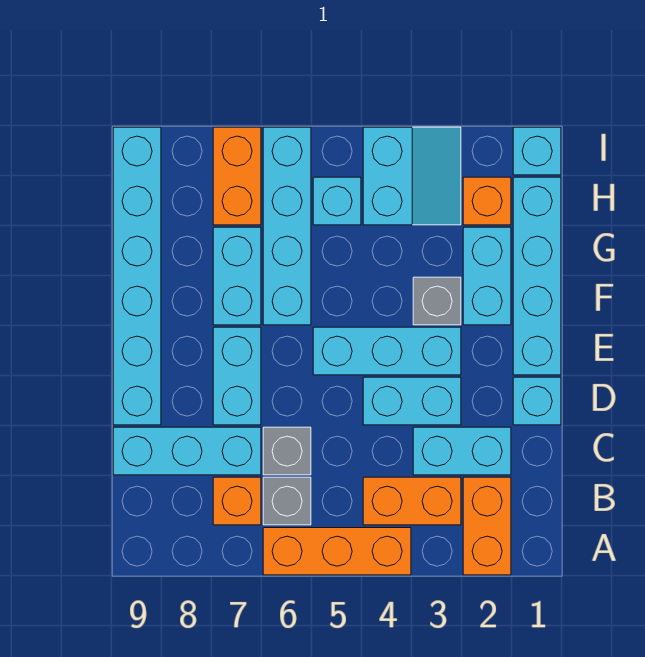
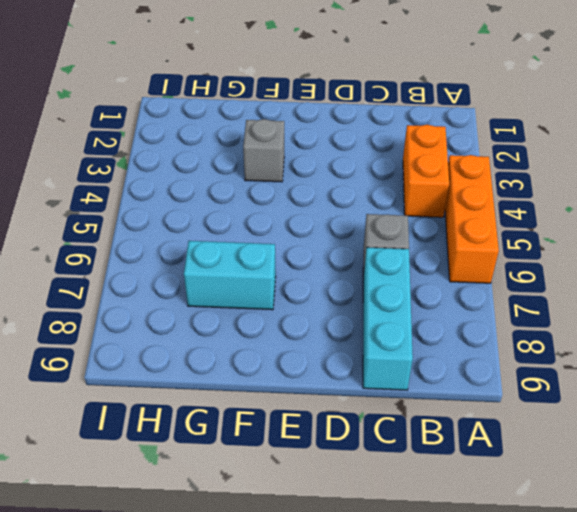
none -> orange brick A2:B2 level 1
none -> grey brick B6 level 1
none -> orange brick B7 level 1

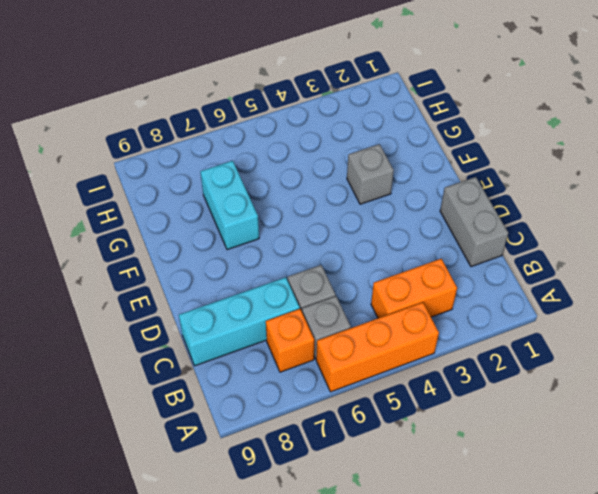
grey brick C1:D1 level 1 -> cyan brick D1 level 1
none -> orange brick A2:B2 level 1
none -> cyan brick C2:C3 level 1
none -> cyan brick D3:D4 level 1

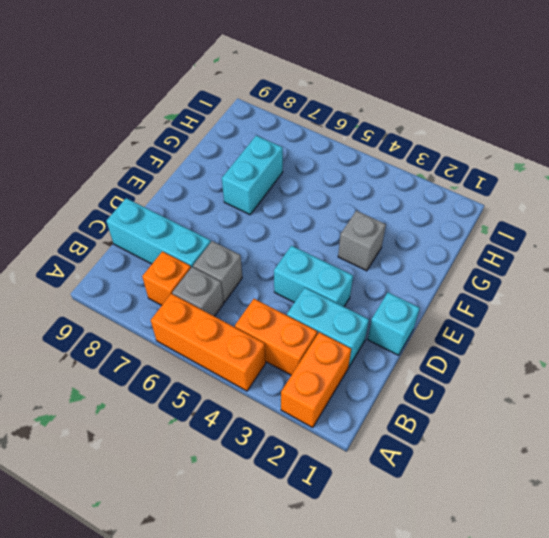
none -> cyan brick D7:E7 level 1
none -> cyan brick D9:I9 level 1
none -> cyan brick E1:H1 level 1

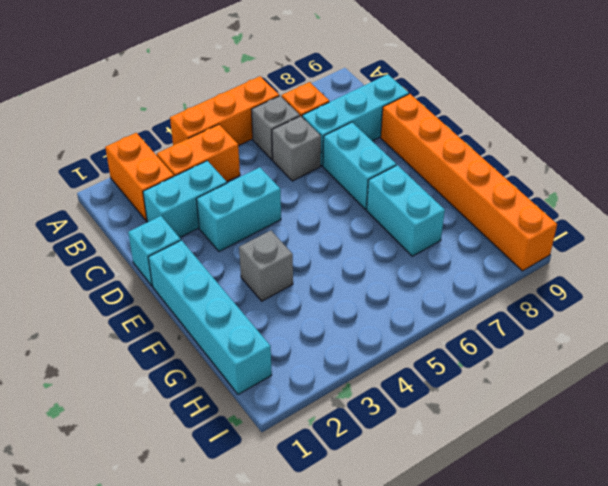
orange brick D9:I9 level 1 -> cyan brick D9:I9 level 1
none -> cyan brick E3:E5 level 1
none -> cyan brick F2:G2 level 1
none -> cyan brick F6:I6 level 1

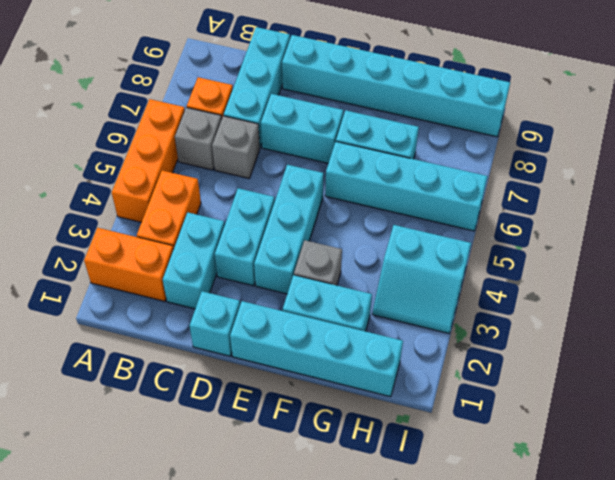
none -> orange brick H2 level 1
none -> cyan brick H5 level 1
none -> orange brick H7:I7 level 1

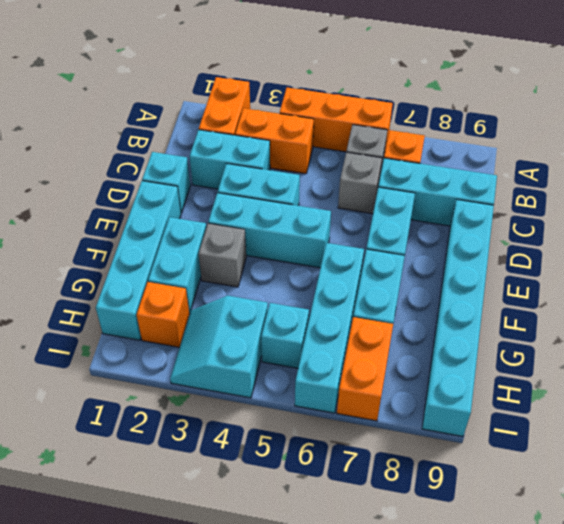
none -> cyan brick I1 level 1

